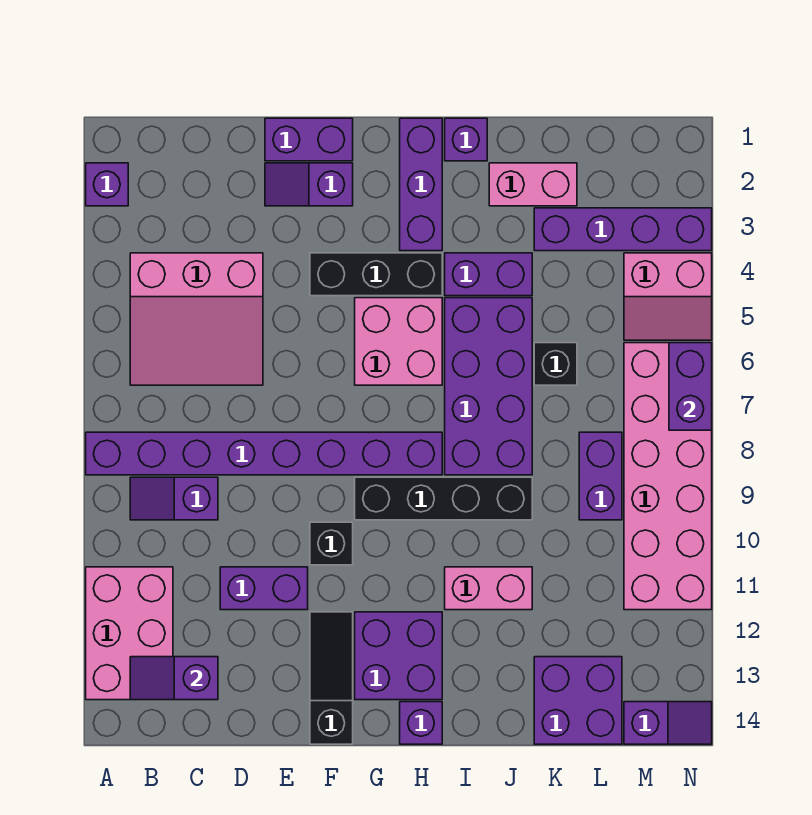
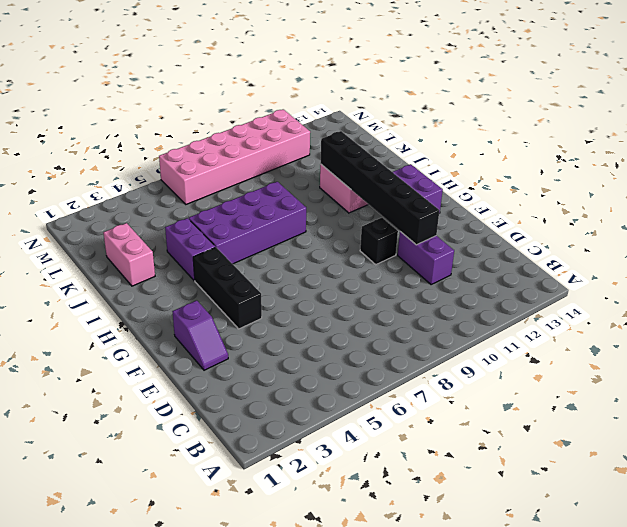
black brick E11:J11 level 2 -> none
none -> purple brick A2 level 1
none -> purple brick A8:H8 level 1
none -> pink brick A11:B13 level 1
none -> pink slope B4:D6 level 1 top 4

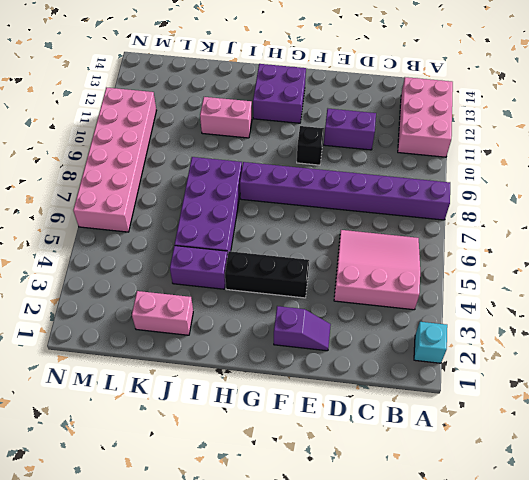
cyan brick A2 level 1 -> purple brick A2 level 1
none -> purple slope B9:C9 level 1 top C
none -> purple brick E1:F1 level 1
none -> black slope F12:F14 level 1 top 14
none -> pink brick G5:H6 level 1

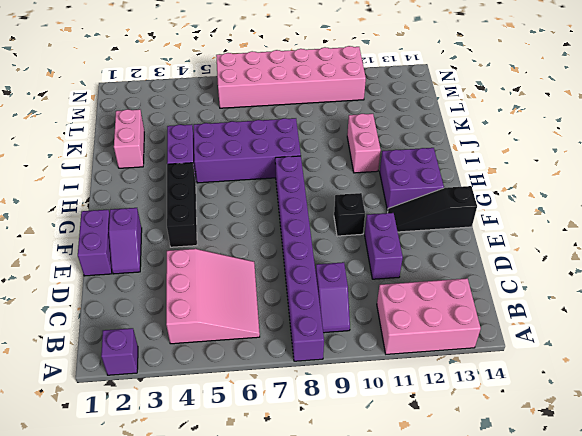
none -> pink brick G5:H6 level 1
none -> black brick G9:J9 level 1
none -> purple brick H1:H3 level 1
none -> purple brick H14 level 1

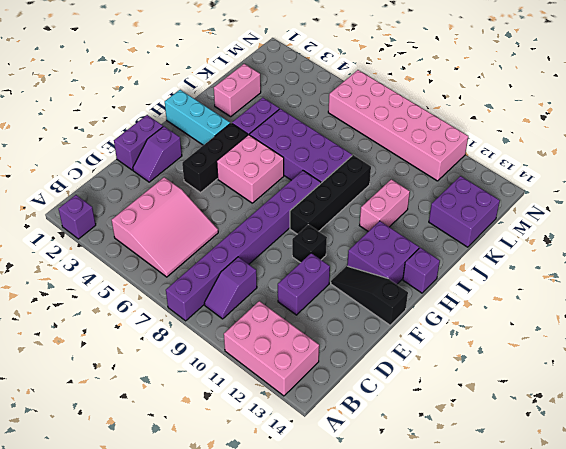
cyan brick H1:H3 level 1 -> purple brick H1:H3 level 1
none -> purple brick I1 level 1
none -> purple brick K3:N3 level 1
none -> black brick K6 level 1
none -> purple brick L8:L9 level 1

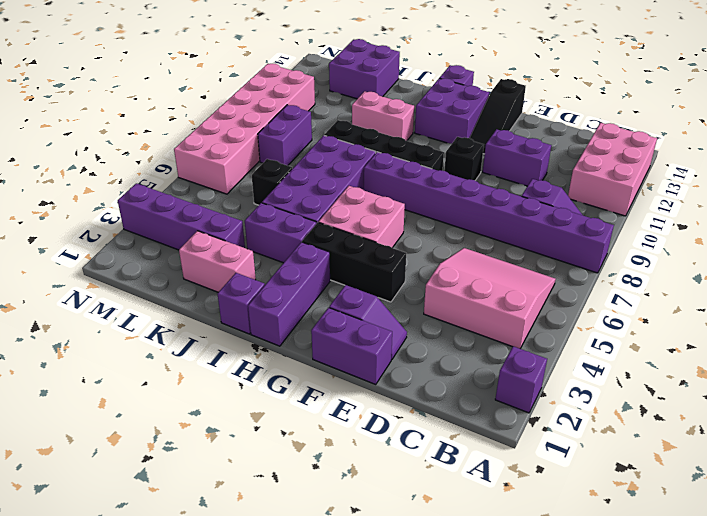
none -> pink slope M4:N5 level 1 top 4
none -> purple slope M14:N14 level 1 top M
none -> purple slope B13:C13 level 2 top C
none -> purple brick N6:N7 level 2

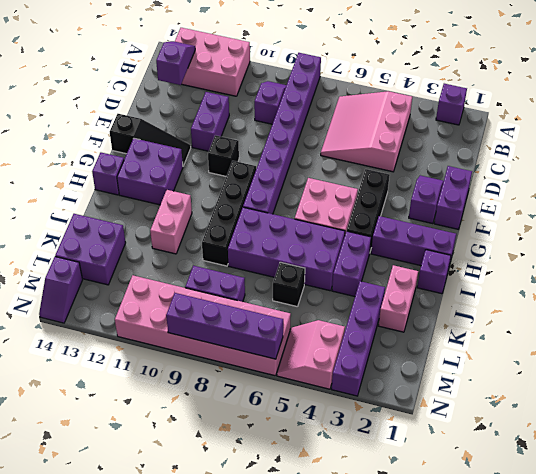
purple brick N6:N9 level 2 -> purple brick N6:N7 level 2

